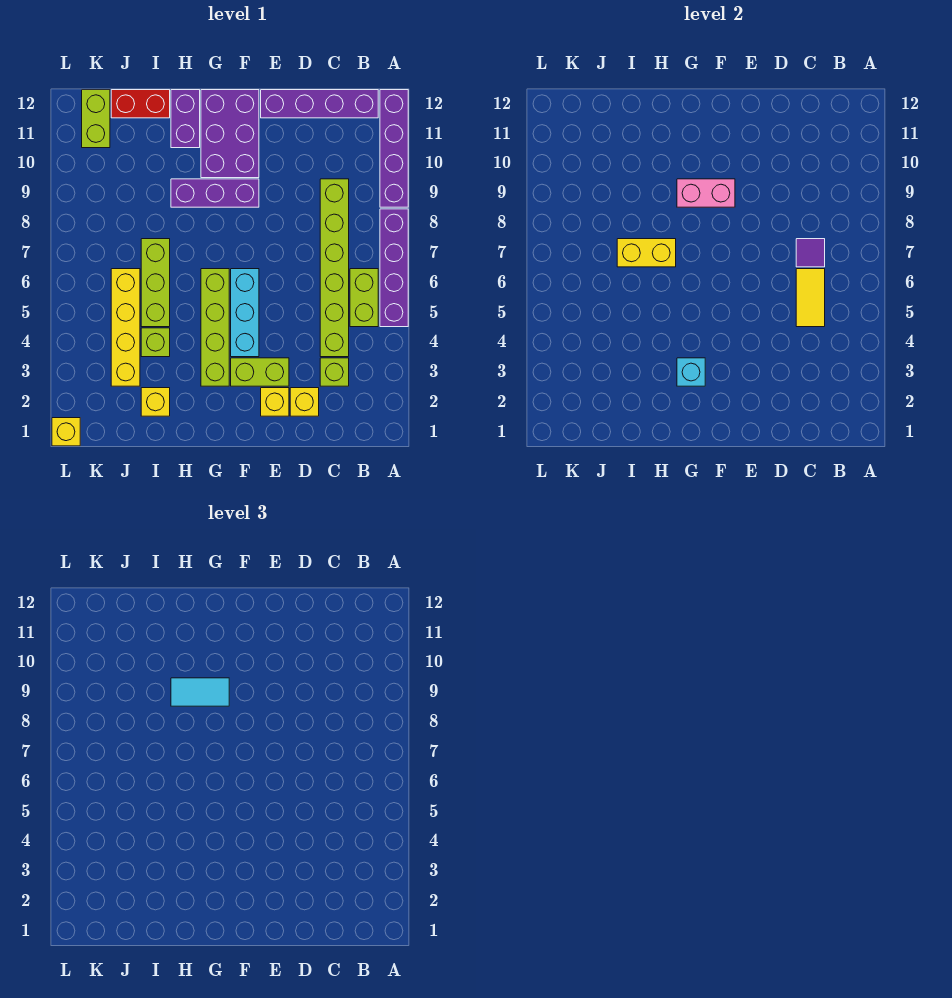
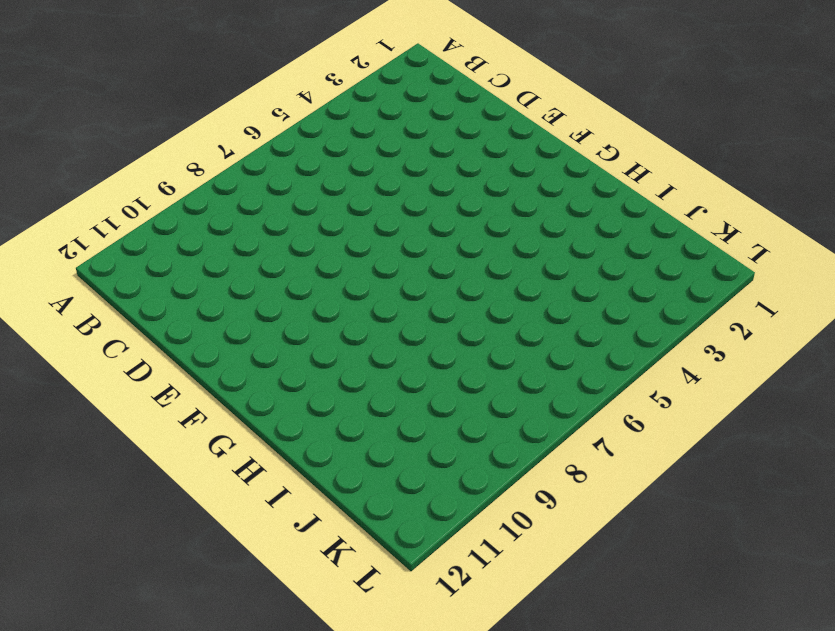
none -> purple brick A5:A8 level 1
none -> purple brick A9:A12 level 1
none -> lime brick B5:B6 level 1

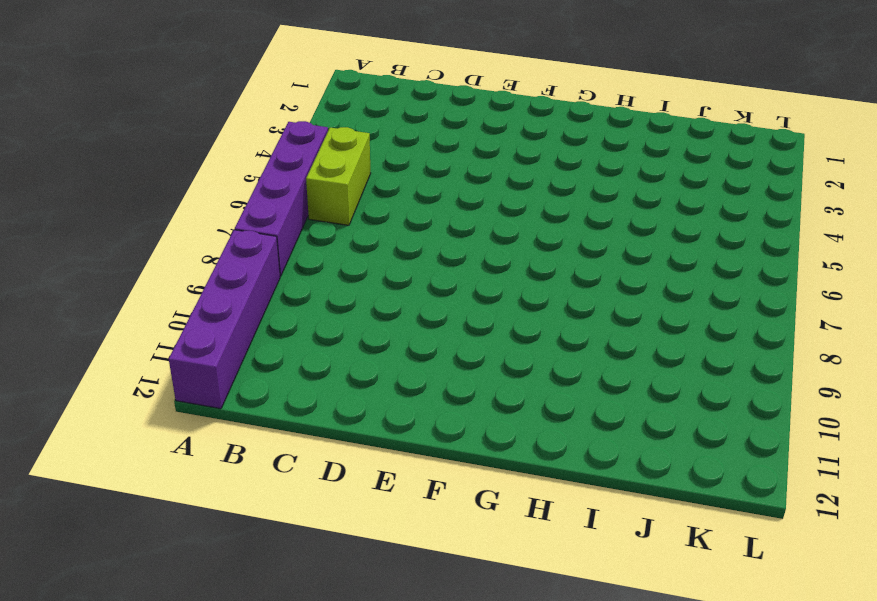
none -> purple brick B12:E12 level 1
none -> lime brick C3 level 1
none -> lime brick C4:C9 level 1

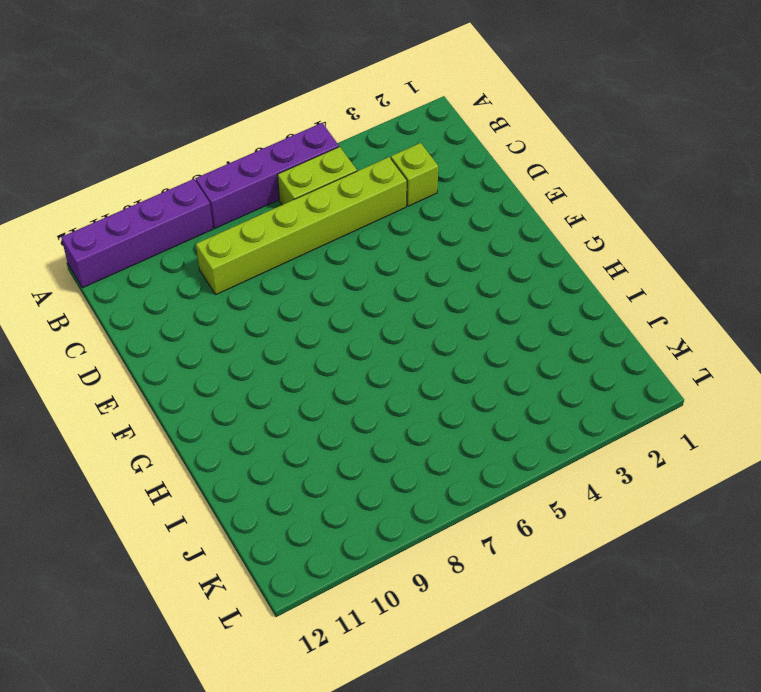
none -> purple brick B12:E12 level 1
none -> yellow brick D2 level 1
none -> yellow brick E2 level 1

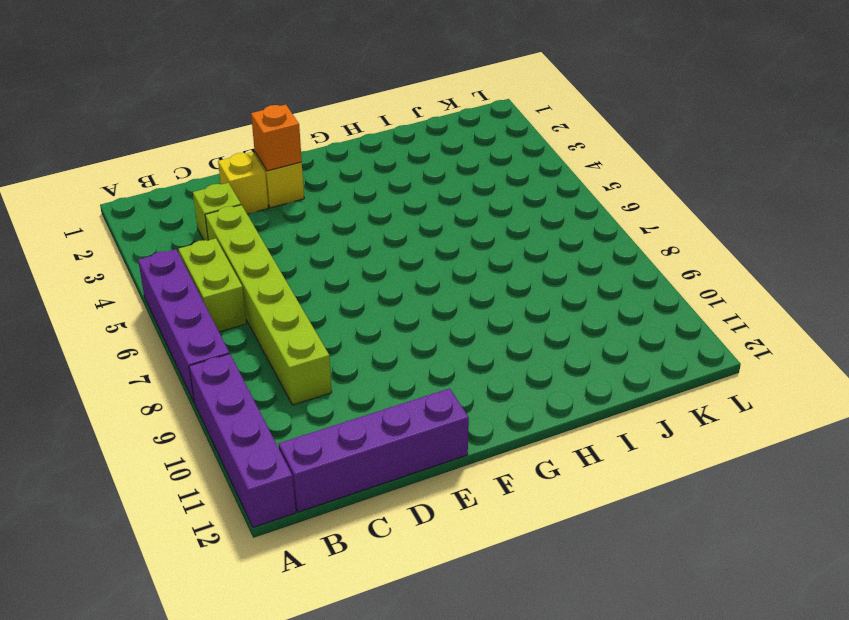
orange brick E2 level 2 -> none
none -> lime brick E3:F3 level 1
none -> cyan brick F4:F6 level 1
none -> purple brick F9:H9 level 1

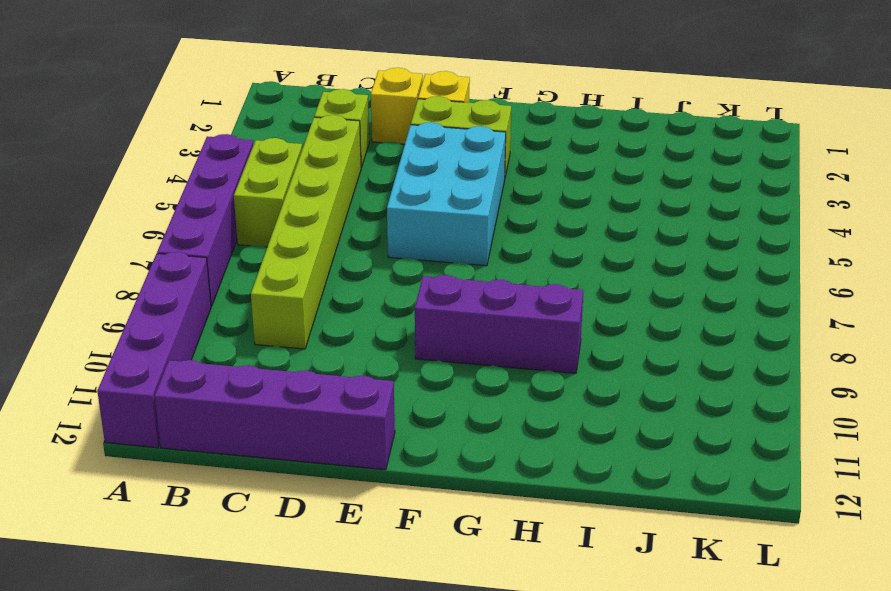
cyan brick E4:F6 level 1 -> cyan brick F4:F6 level 1
none -> purple brick F10:G12 level 1
none -> lime brick G3:G6 level 1
none -> purple brick H11:H12 level 1

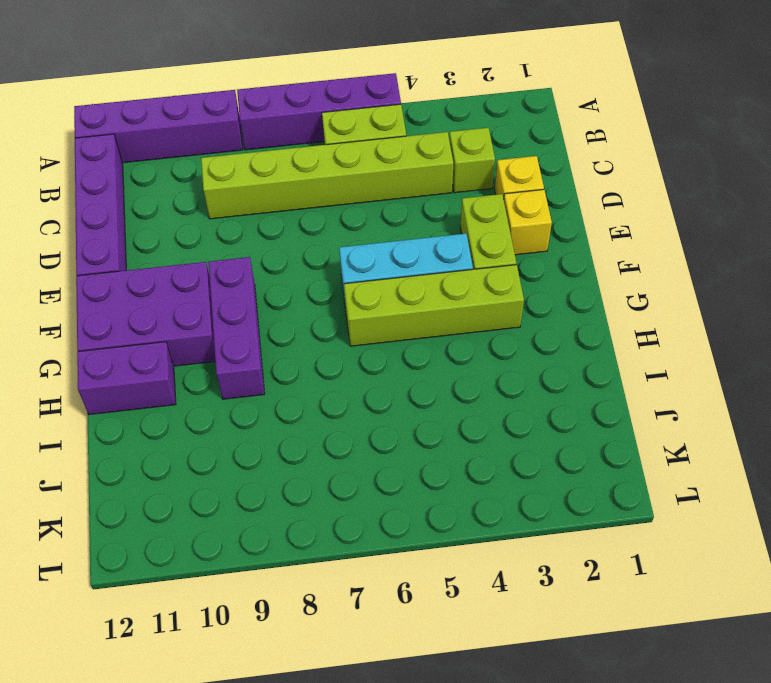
none -> yellow brick I2 level 1
none -> lime brick I4 level 1
none -> lime brick I5:I7 level 1

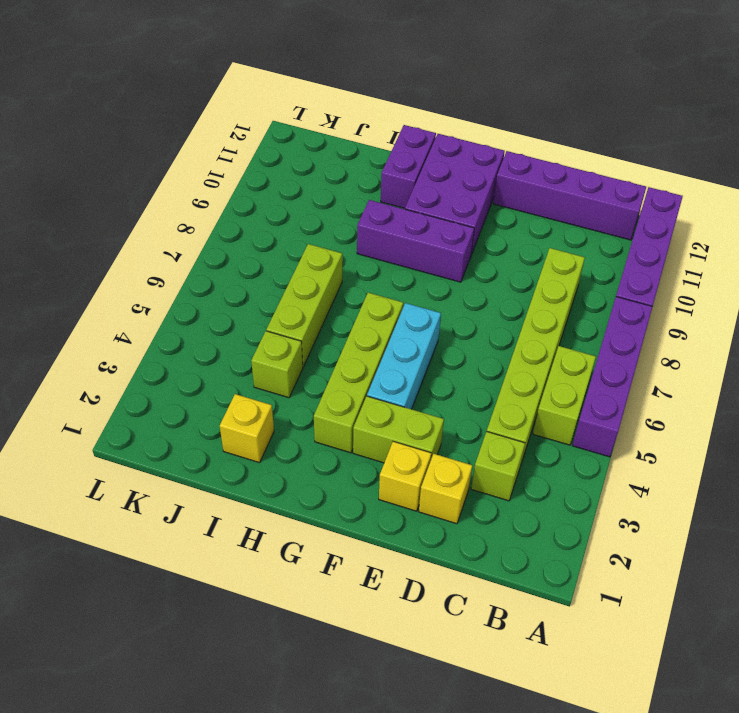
none -> red brick I12:J12 level 1
none -> yellow brick J3:J6 level 1
none -> lime brick K11:K12 level 1

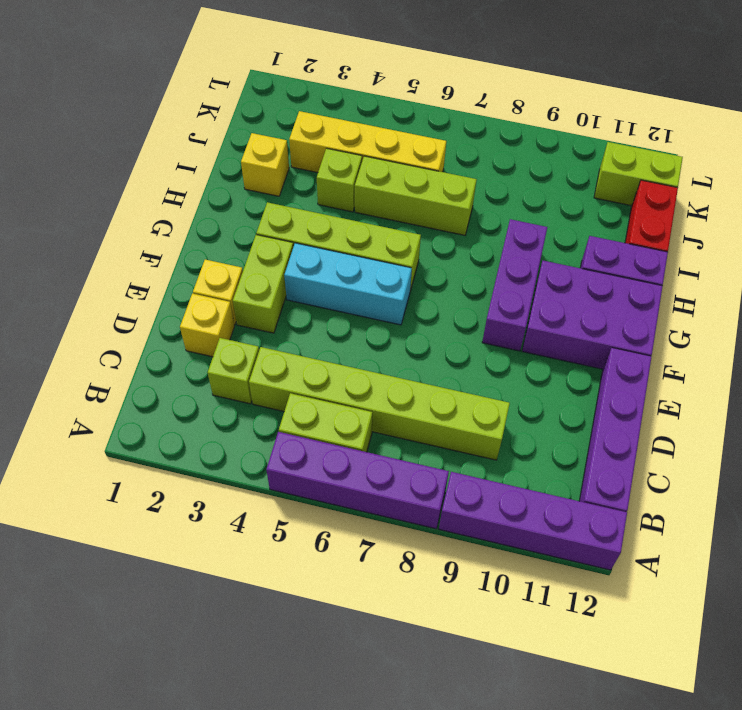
none -> yellow brick L1 level 1
none -> yellow tile C5:C6 level 2
none -> purple tile C7 level 2

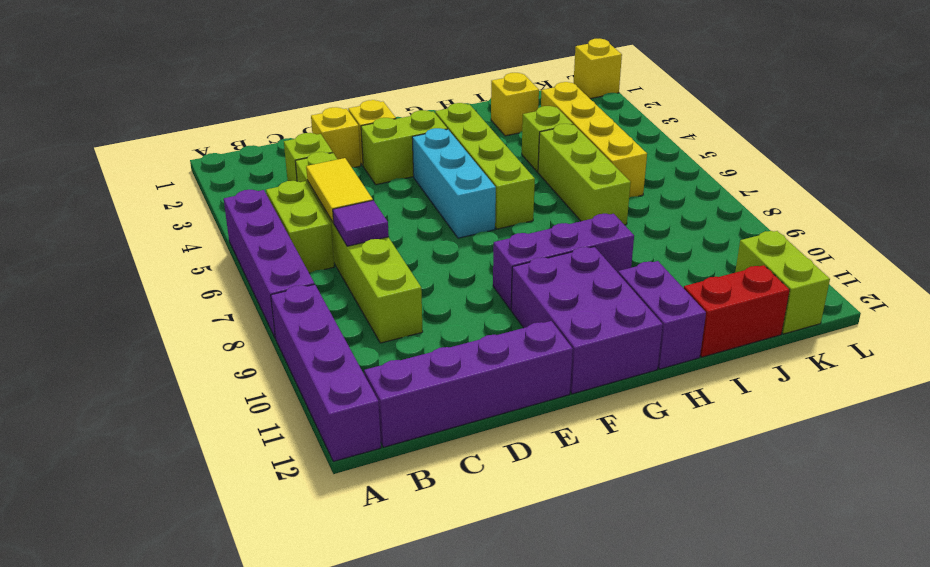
none -> pink brick F9:G9 level 2
none -> cyan brick G3 level 2
none -> yellow brick H7:I7 level 2

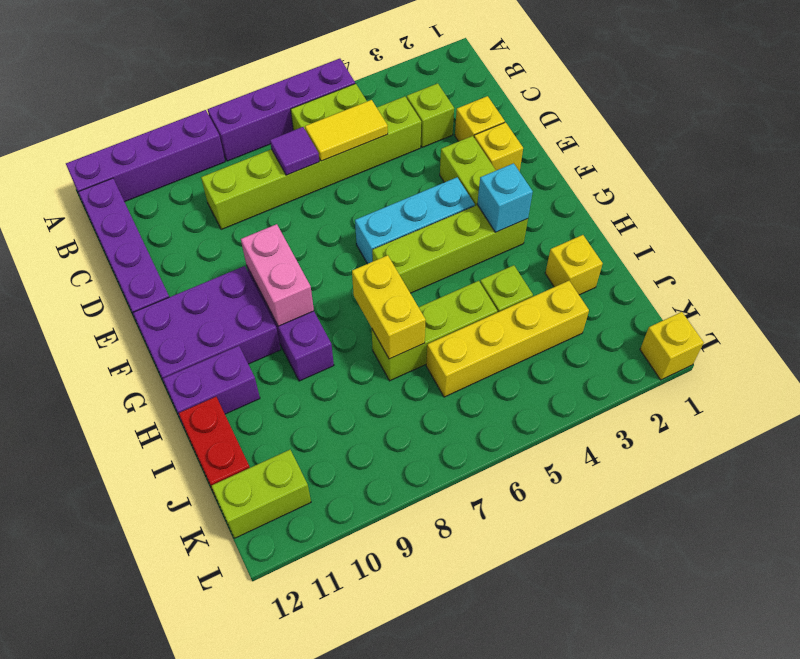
none -> cyan tile G9:H9 level 3

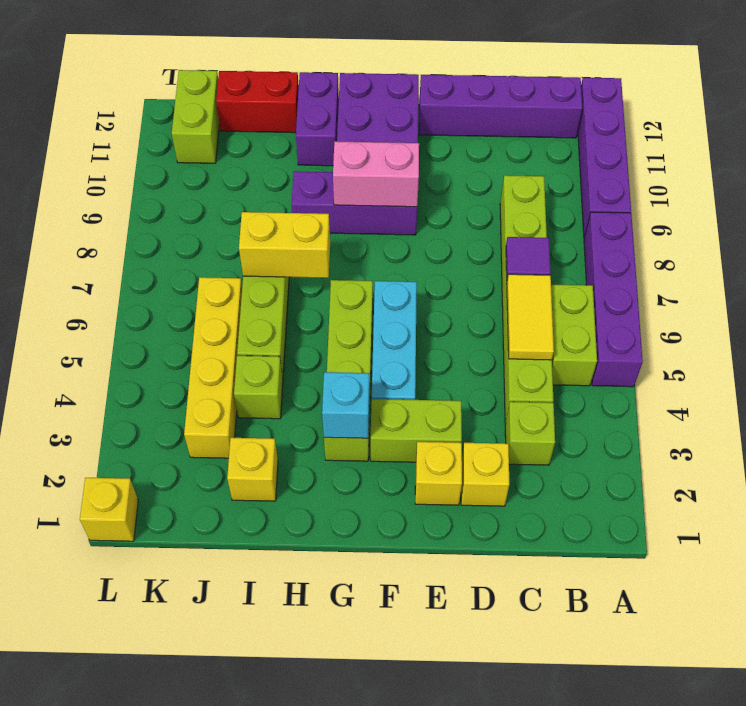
none -> cyan tile G9:H9 level 3

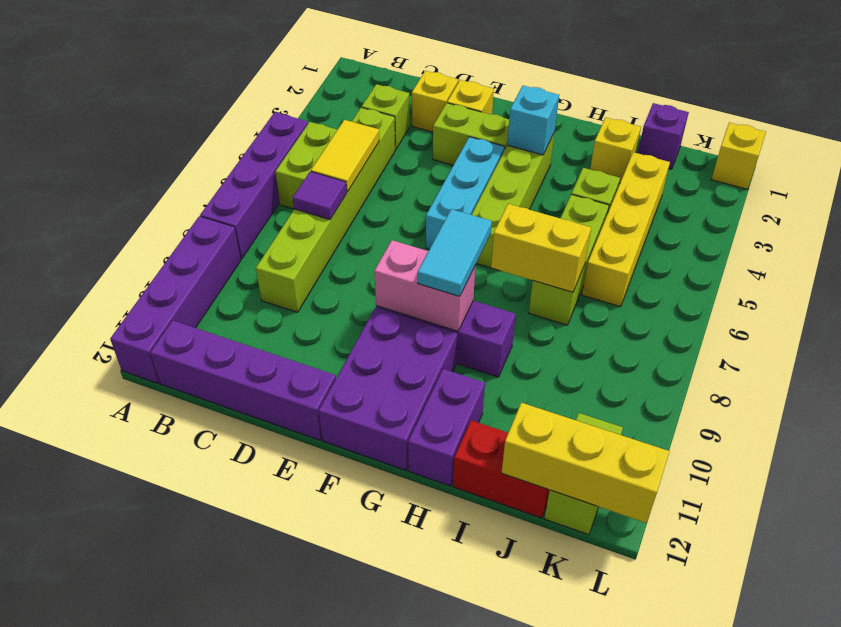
cyan tile G8:G9 level 3 -> cyan tile G9:H9 level 3
purple brick J1 level 1 -> none
yellow brick J12:L12 level 2 -> none

